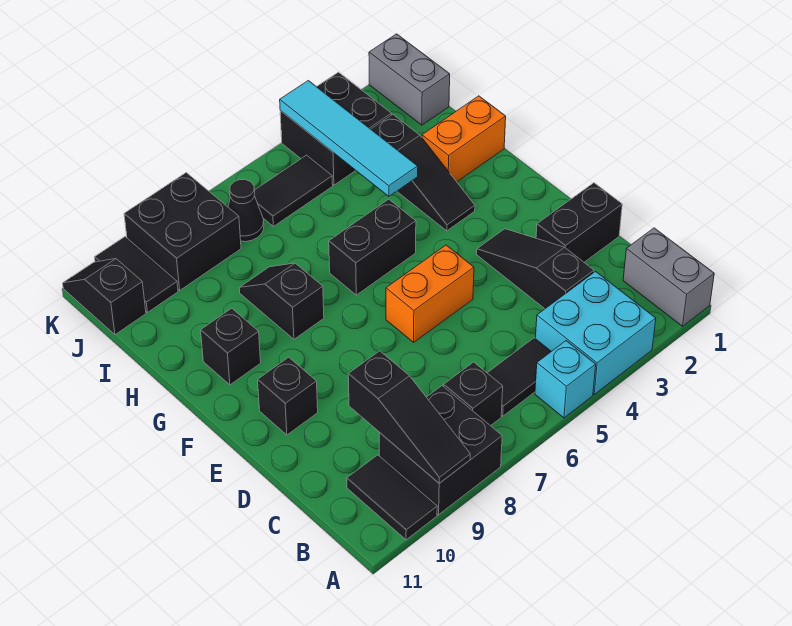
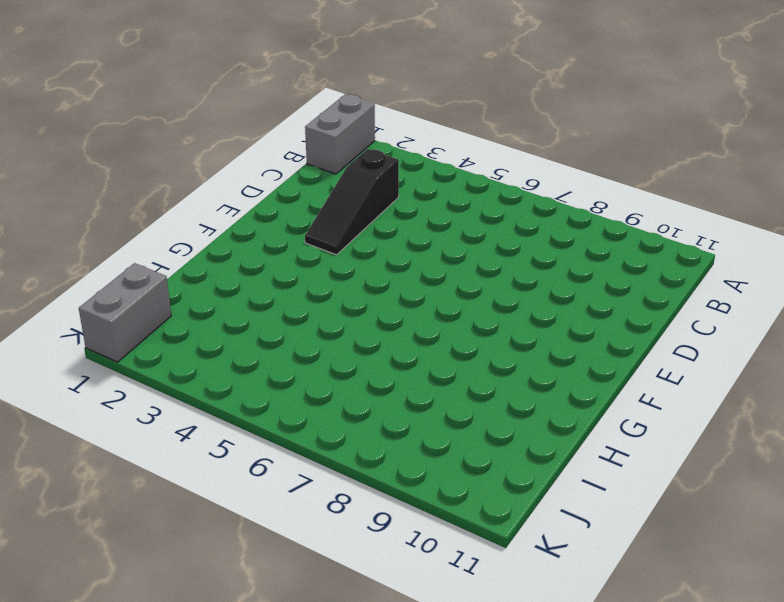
none -> cyan brick A3:B4 level 1
none -> cyan brick A5 level 1
none -> black brick A8:B9 level 1

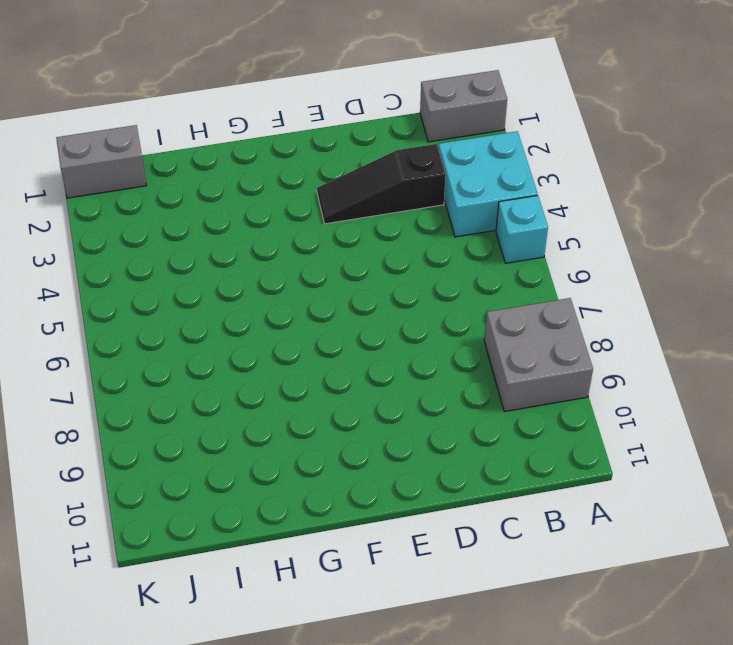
grey brick A8:B9 level 1 -> black brick A8:B9 level 1
none -> black tile A10:B10 level 1
none -> black tile B5:B6 level 1
none -> black brick B7 level 1

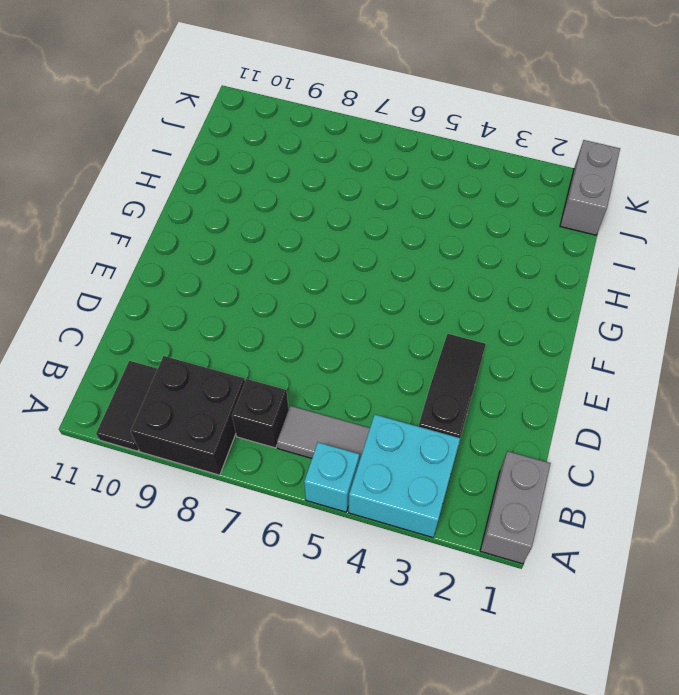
grey tile B5:B6 level 1 -> black tile B5:B6 level 1
none -> black brick D1:D2 level 1
none -> orange brick E5:E6 level 1
none -> black brick E10 level 1

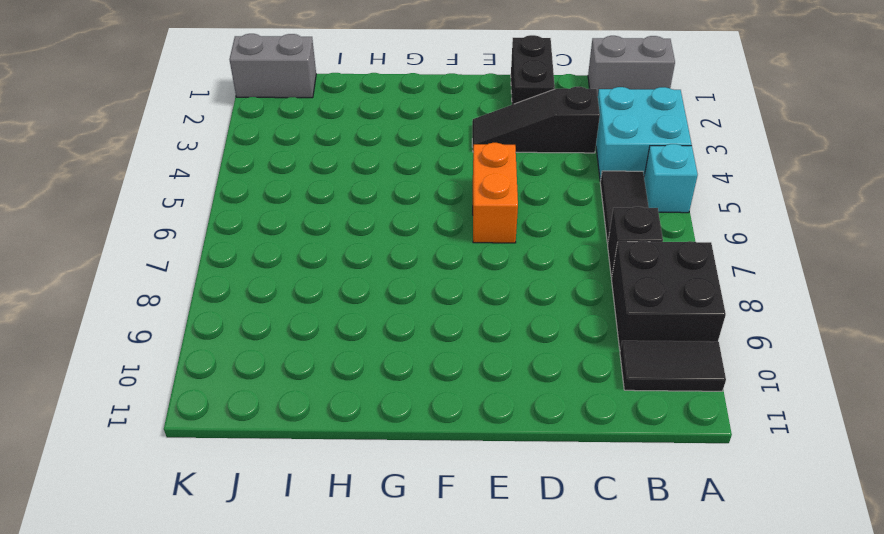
none -> black brick E10 level 1
none -> black slope G3:I3 level 1 top I
none -> black brick G5:G6 level 1

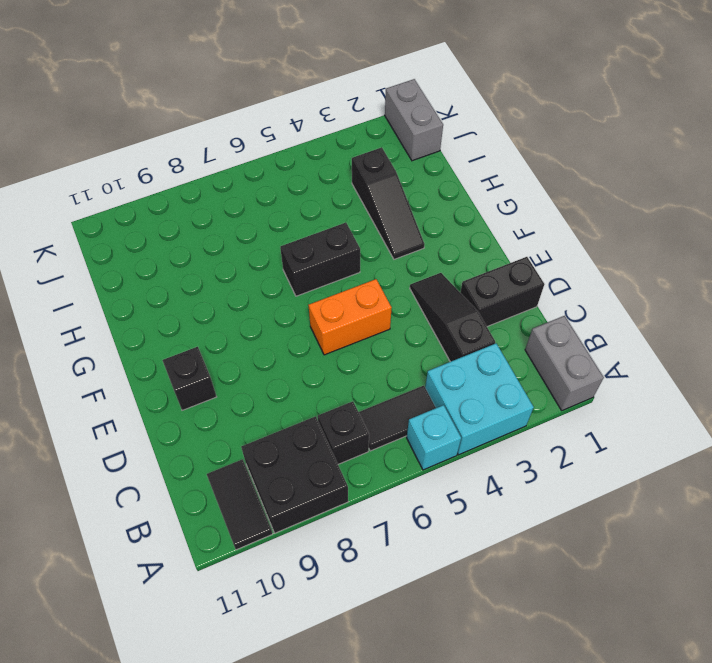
none -> black slope G8:H8 level 1 top G
none -> black brick G10 level 1
none -> orange brick H1:H2 level 1

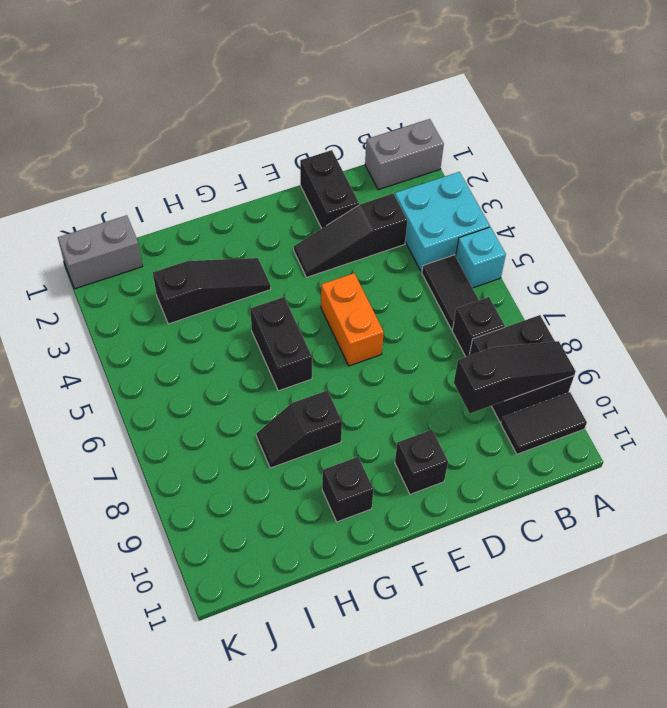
none -> orange brick H1:H2 level 1
none -> black brick J3:K4 level 1
none -> black tile J5:J6 level 1

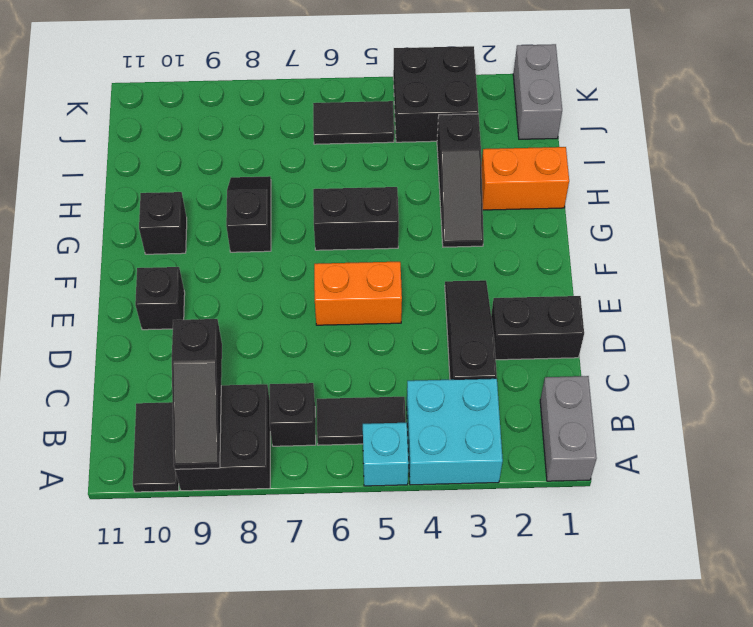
none -> black cone J7 level 1
none -> black brick J8:K9 level 1
none -> black tile J10:K10 level 1

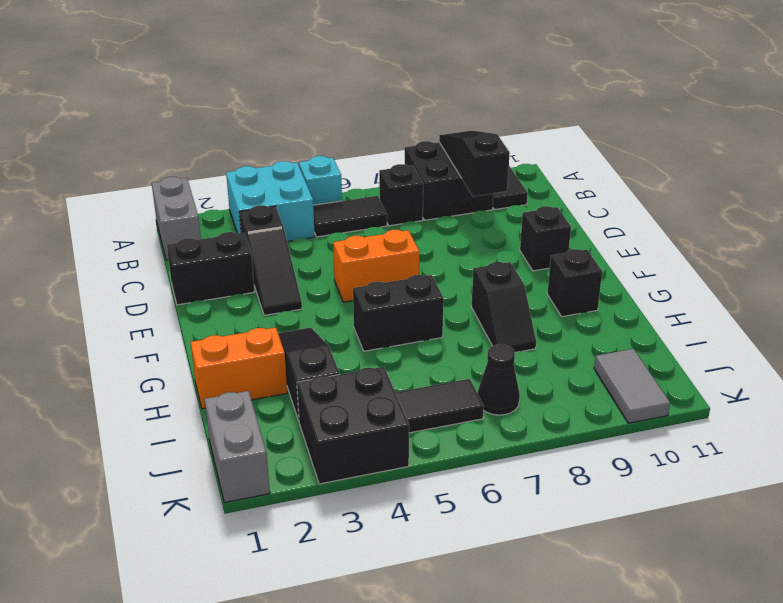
grey tile J10:K10 level 1 -> black tile J10:K10 level 1
none -> black brick J8:K9 level 1
none -> black slope J11:K11 level 1 top J
none -> cyan tile H4:K4 level 2

